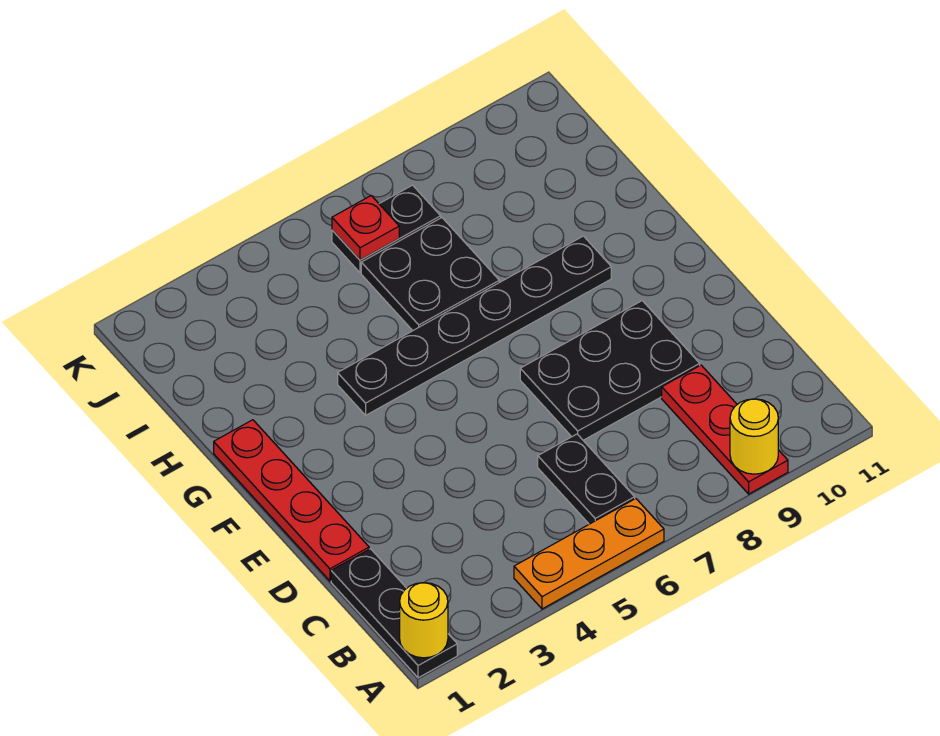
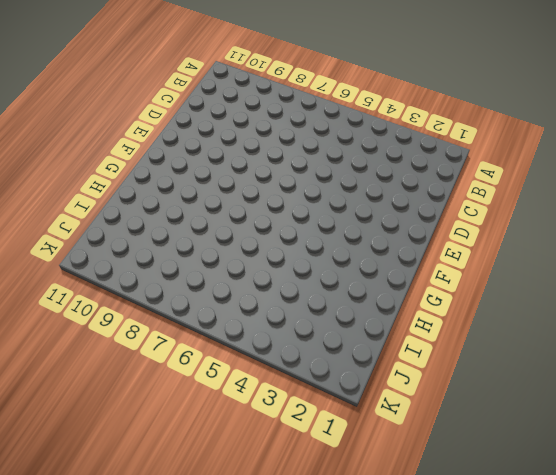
none -> black plate A1:C1 level 1
none -> orange plate A4:A6 level 1
none -> red plate A9:C9 level 1

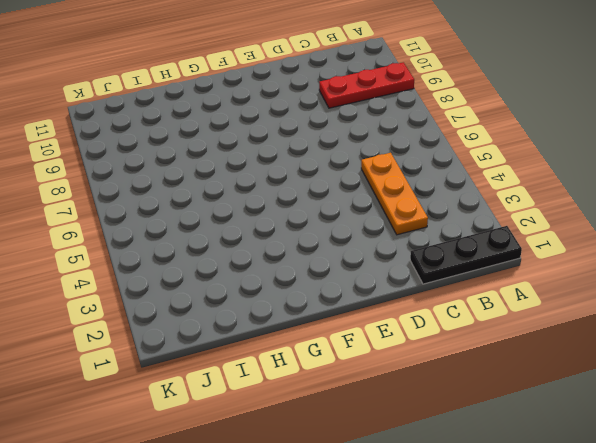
orange plate C3:C5 level 1 -> orange plate A4:A6 level 1
none -> black plate B6:C6 level 1
none -> red plate D1:G1 level 1
none -> black plate D7:E9 level 1

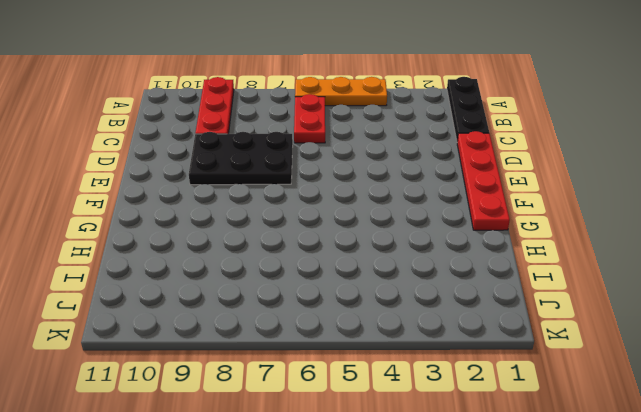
red plate B6:C6 level 1 -> black plate B6:C6 level 1
none -> black plate G4:G9 level 1
none -> black plate H6:I7 level 1
none -> black plate J6:J7 level 1

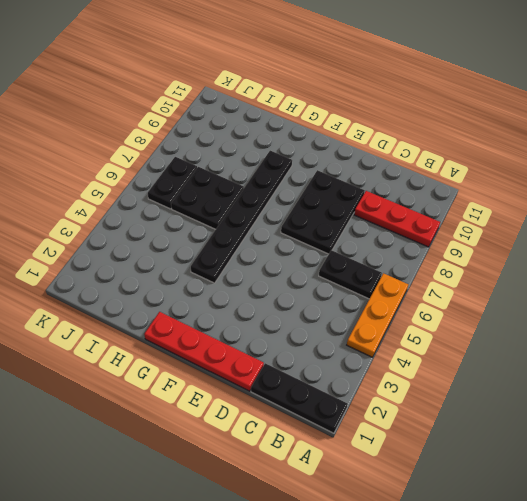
none -> yellow round brick A1 level 2
none -> yellow round brick A9 level 2
none -> red plate J6 level 2

